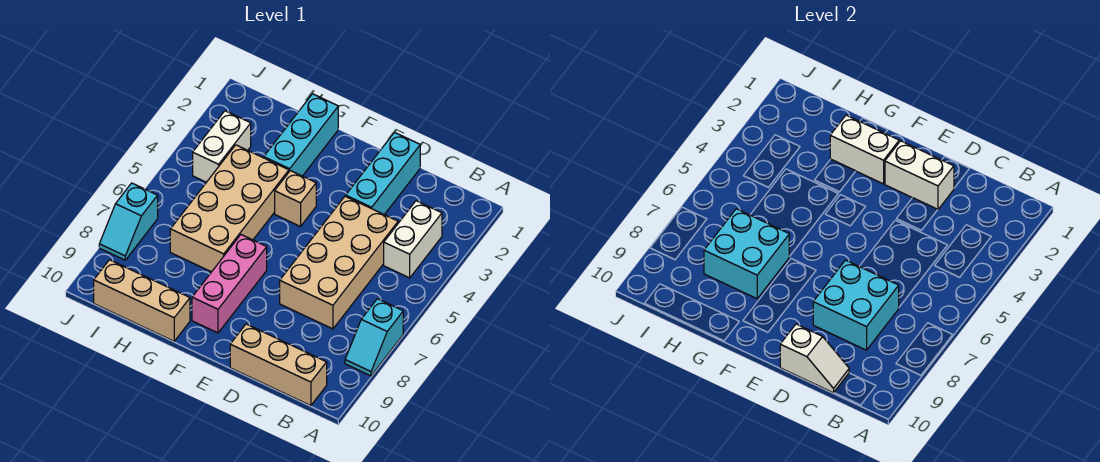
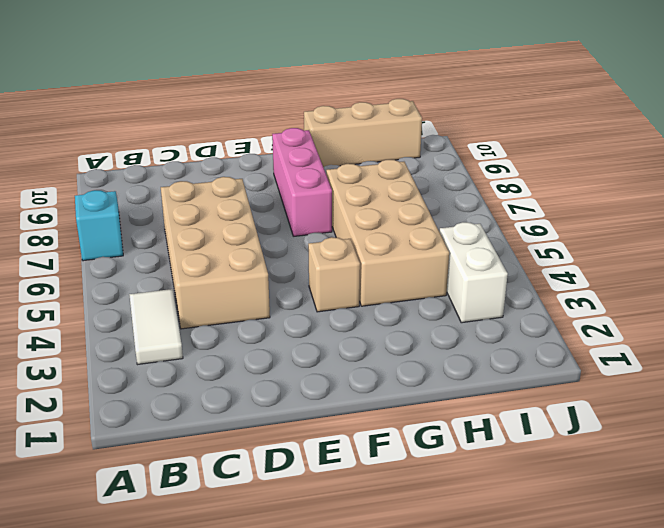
white tile B3:B4 level 1 -> white brick B3:B4 level 1
none -> tan brick B10:D10 level 1
none -> cyan brick D1:D3 level 1
none -> cyan brick G1:G3 level 1

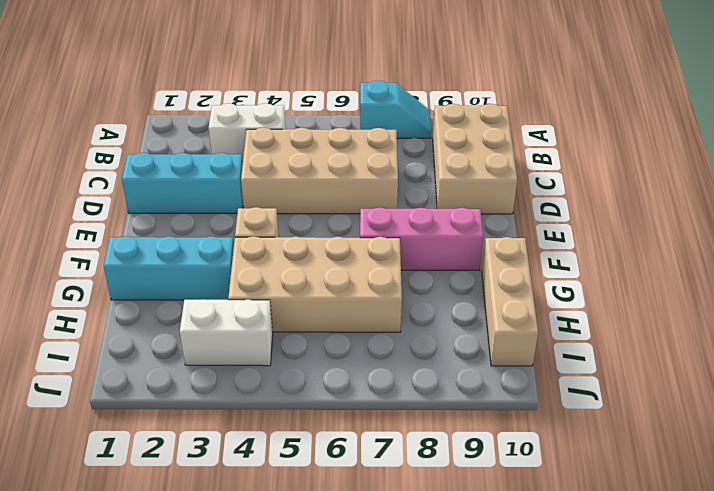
tan brick B9:D10 level 1 -> tan brick B10:D10 level 1
none -> cyan slope J7:J8 level 1 top 7
none -> cyan brick C7:D8 level 2
none -> white slope C10:D10 level 2 top D

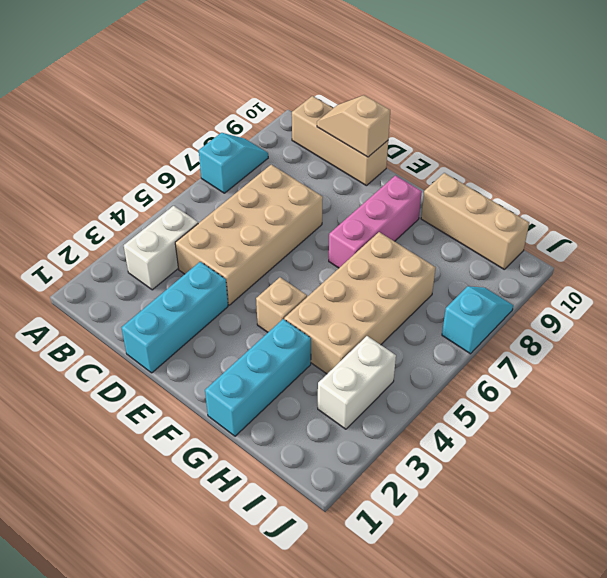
tan slope C10:D10 level 2 top D -> white slope C10:D10 level 2 top D
none -> cyan brick C7:D8 level 2
none -> white brick D2:E2 level 2
none -> white brick F2:G2 level 2

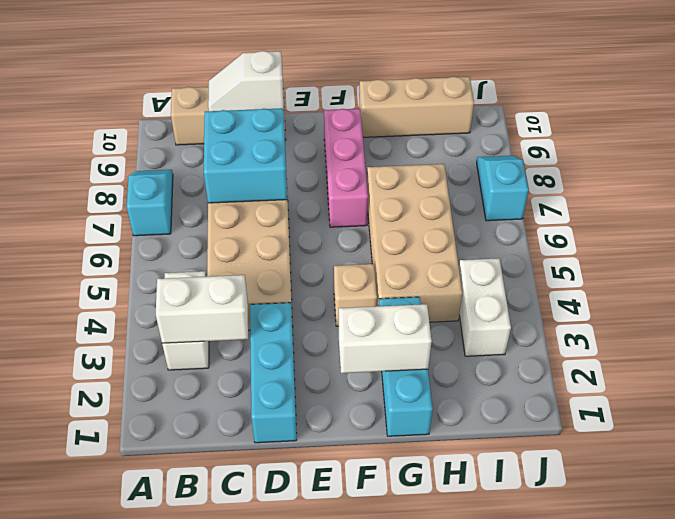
white brick B3:C3 level 2 -> white brick D2:E2 level 2
none -> cyan brick G7:H8 level 2

